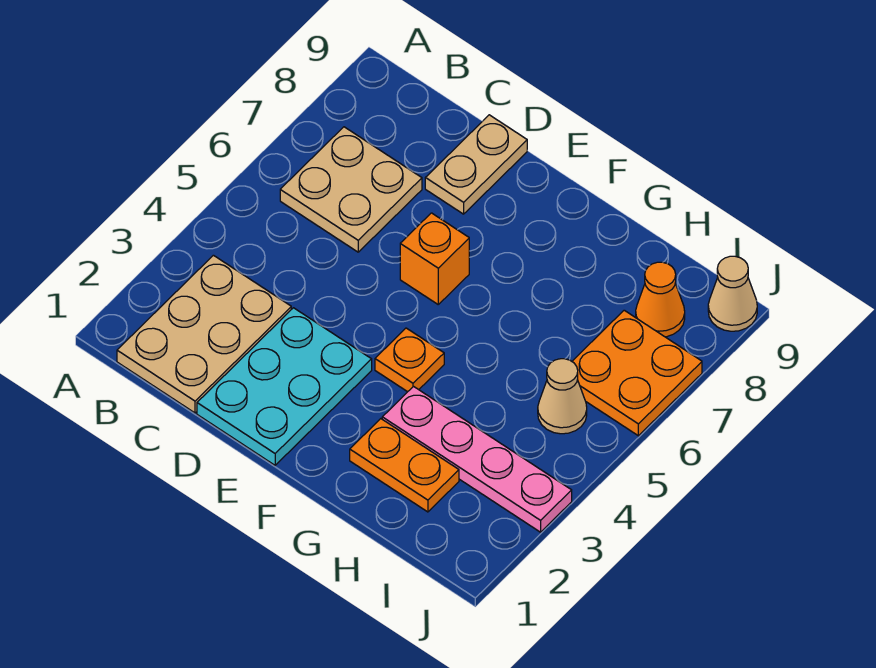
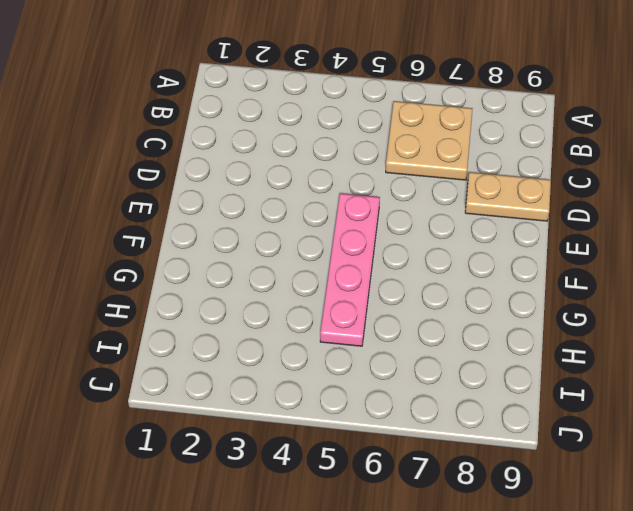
pink plate E5:H5 level 1 -> pink plate G3:J3 level 1
none -> tan plate B1:C3 level 1
none -> cyan plate D1:E3 level 1
none -> orange brick E6 level 1

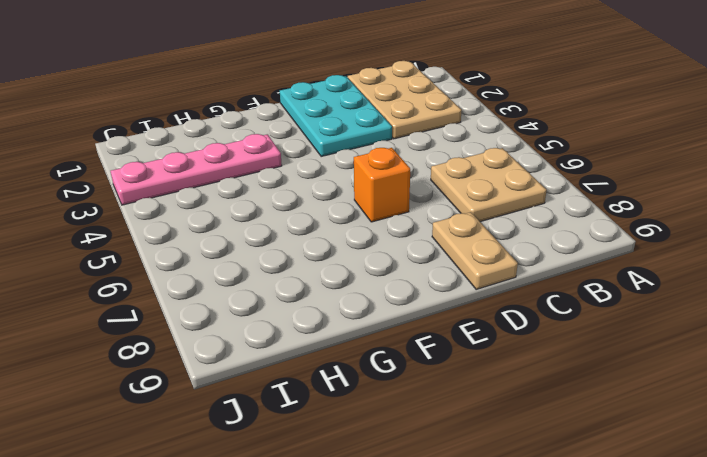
none -> orange plate F4 level 1
none -> orange plate G2:H2 level 1
none -> tan cone I5 level 1

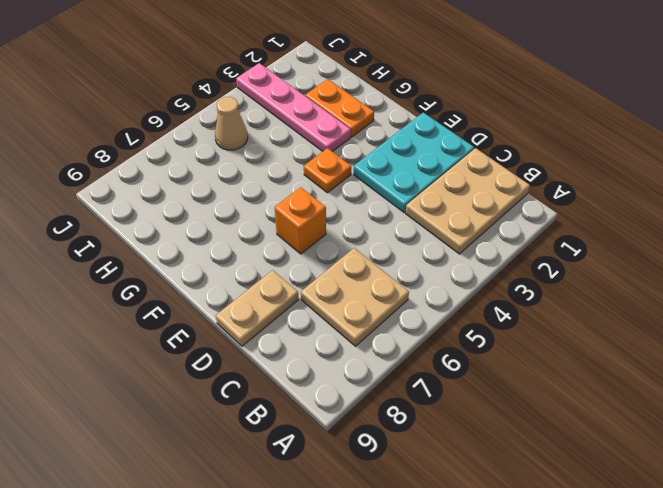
none -> orange plate I6:J7 level 1
none -> orange cone I8 level 1
none -> tan cone J9 level 1

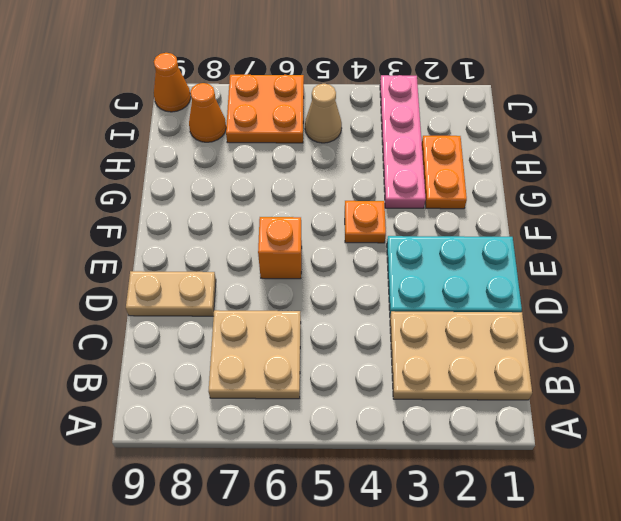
orange cone J9 level 1 -> tan cone J9 level 1

